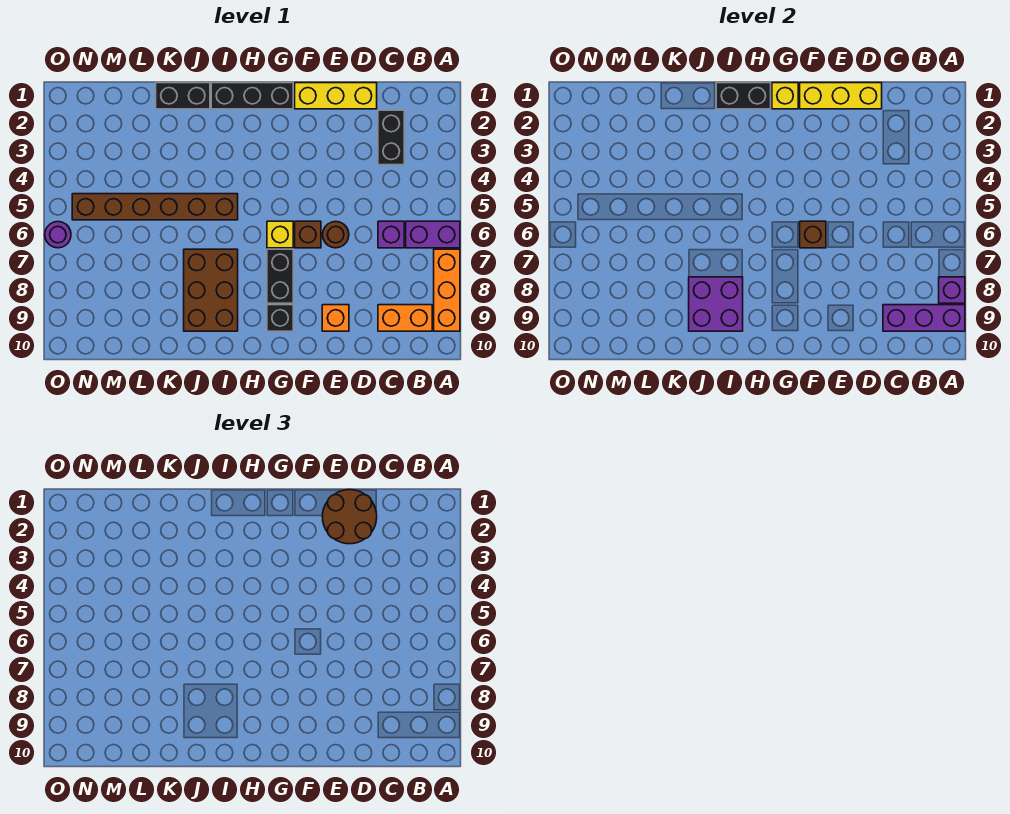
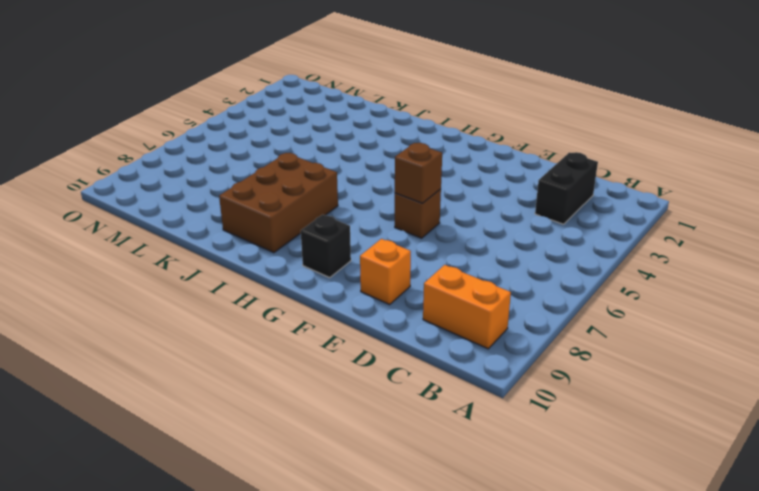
none -> purple brick A6:B6 level 1
none -> orange brick A7:A9 level 1
none -> purple brick C6 level 1

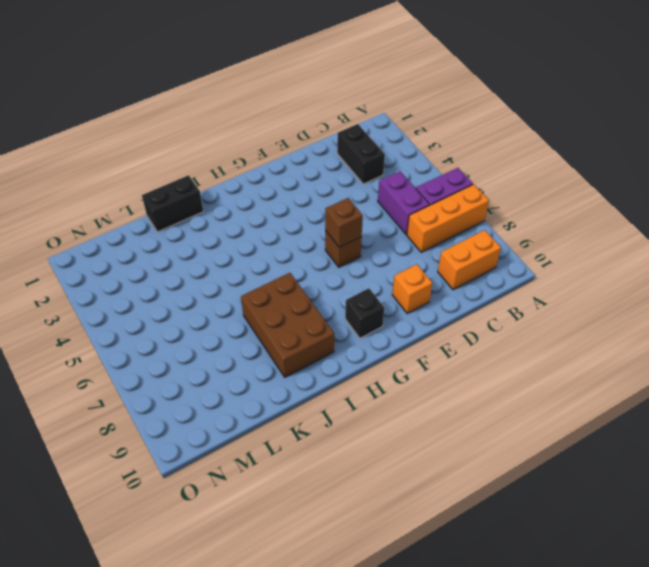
orange brick A7:C7 level 1 -> orange brick A7:A9 level 1
purple brick C5:C6 level 1 -> purple brick C6 level 1
none -> yellow brick D1:F1 level 1
none -> brown round brick E6 level 1
none -> black brick G1:I1 level 1

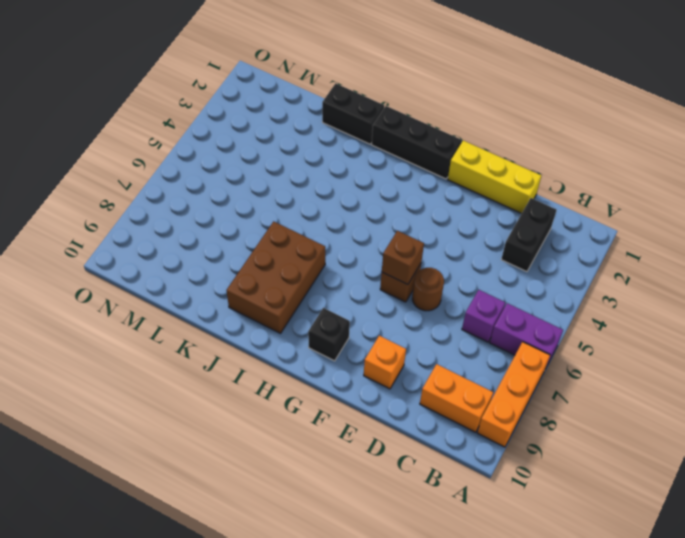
none -> yellow brick G6 level 1
none -> black brick G7:G8 level 1
none -> brown brick I5:N5 level 1

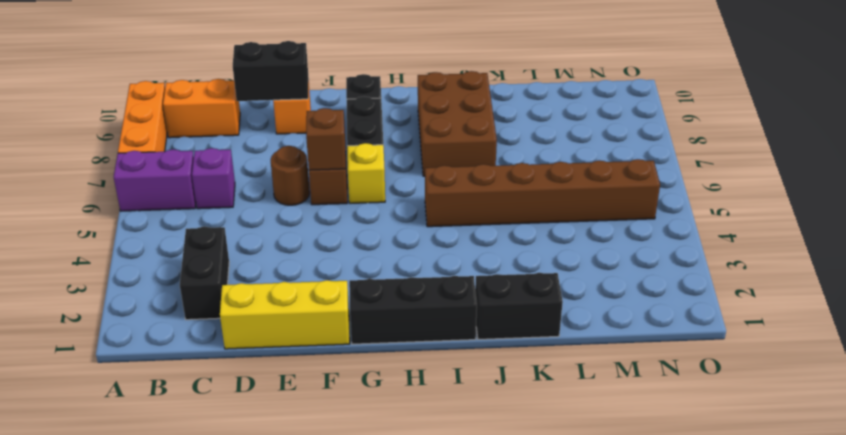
black brick D9:E9 level 2 -> black brick H1:I1 level 2
none -> purple round brick O6 level 1
none -> purple brick A8 level 2
none -> purple brick A9:C9 level 2

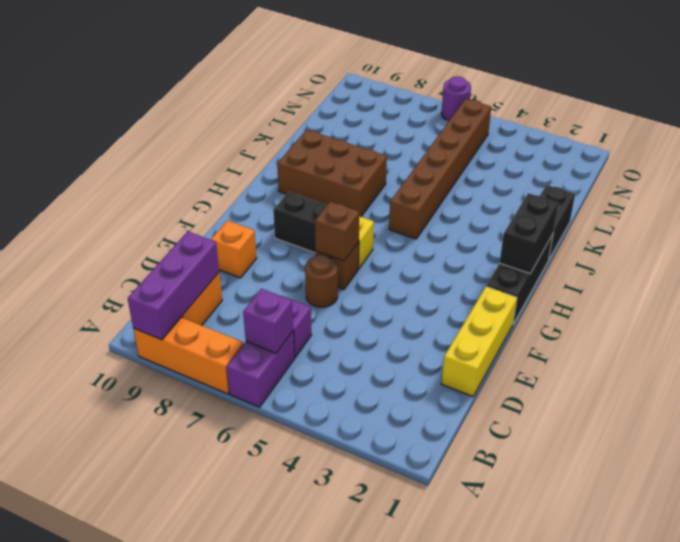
purple brick B6 level 2 -> purple brick A8 level 2
none -> black brick C2:C3 level 1
none -> black brick G9 level 1
none -> yellow brick D1:F1 level 2

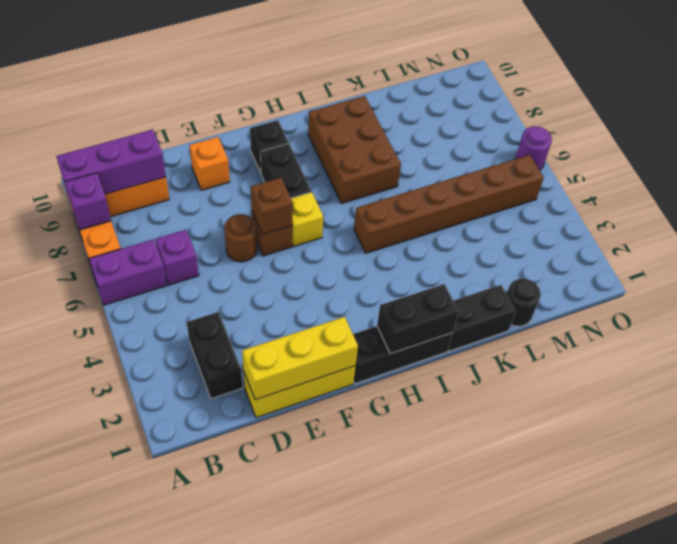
black round brick L1 level 1 -> none
none -> yellow brick G1 level 2
none -> purple brick I8:J9 level 2
none -> brown round brick D1:E2 level 3

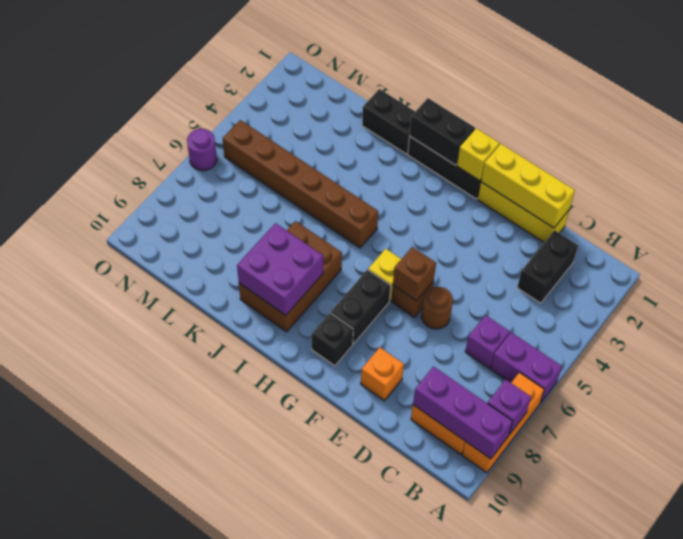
none -> brown round brick D1:E2 level 3

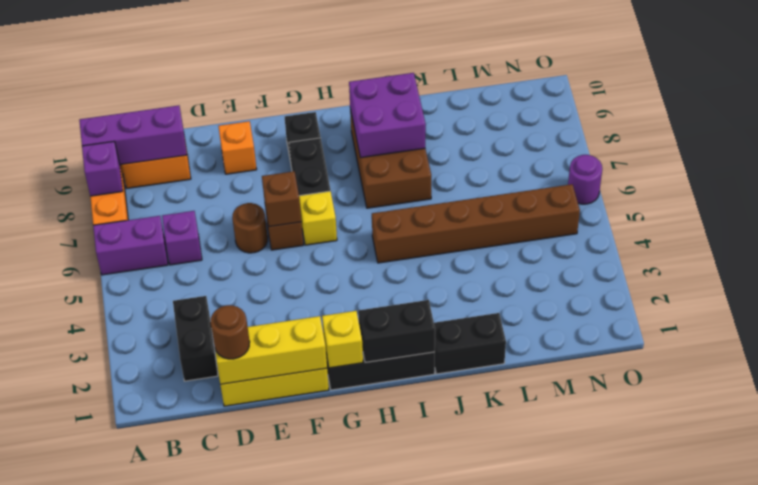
brown round brick D1 level 3 -> brown round brick D1:E2 level 3

